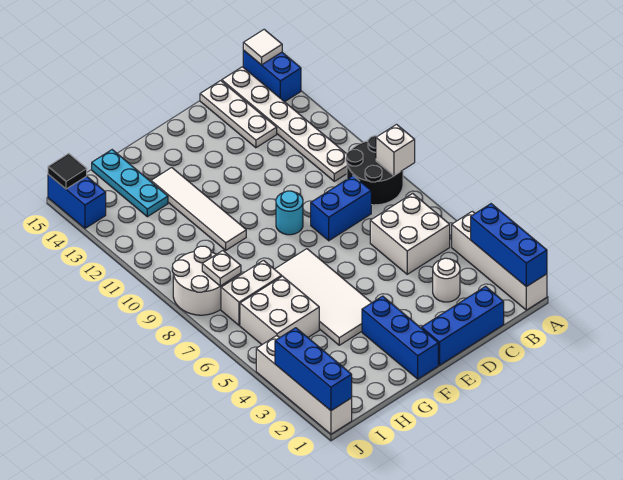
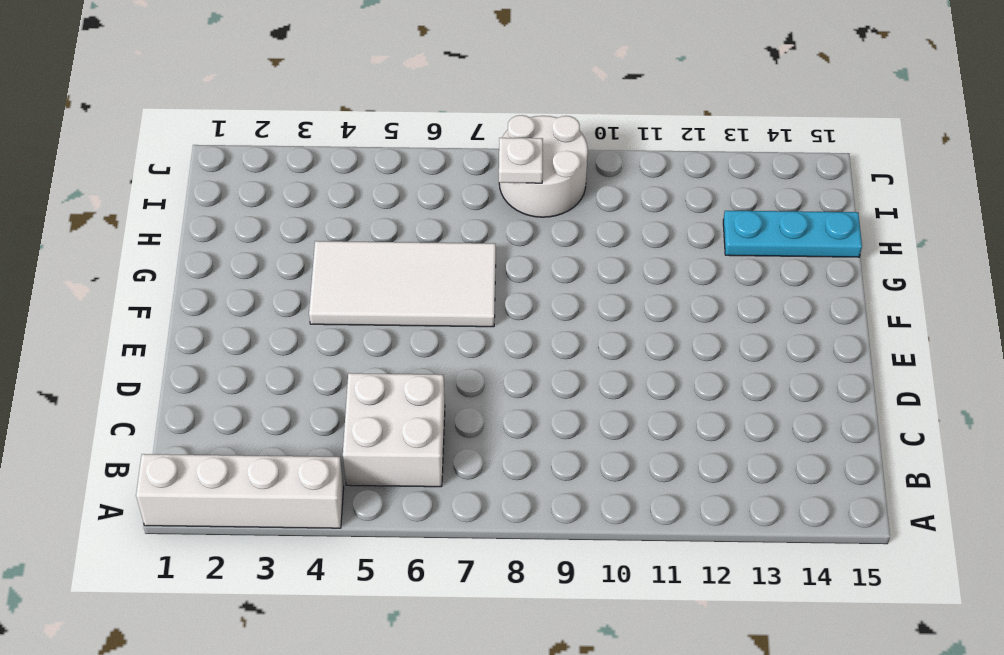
none -> black round brick A8:B9 level 1
none -> blue brick A14:A15 level 1
none -> white plate B10:B15 level 1

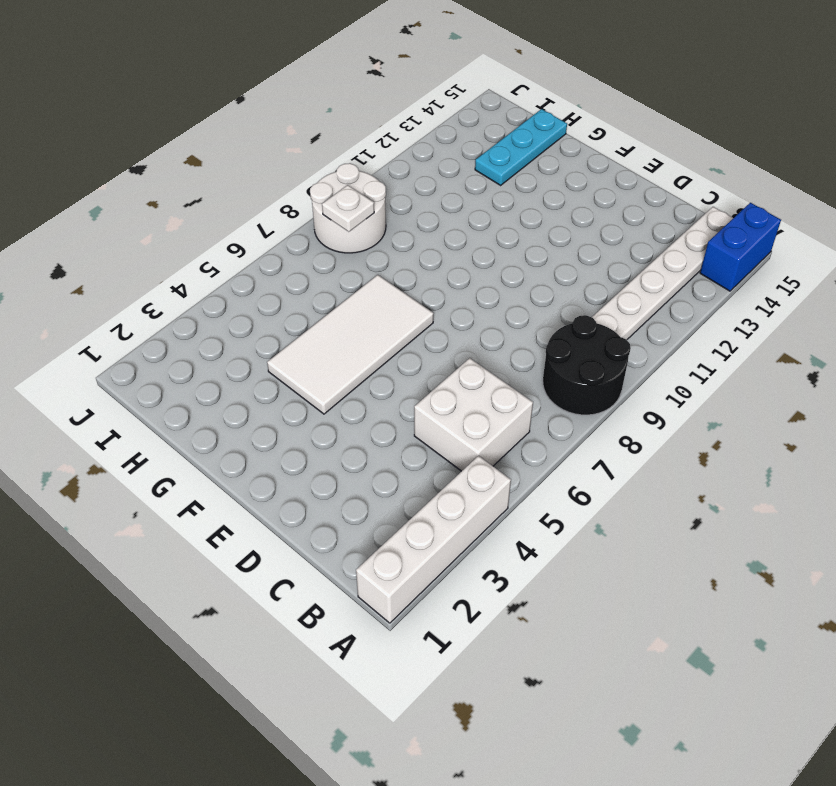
none -> blue brick C1:E1 level 1
none -> white round brick C3 level 1
none -> blue brick C8:D8 level 1

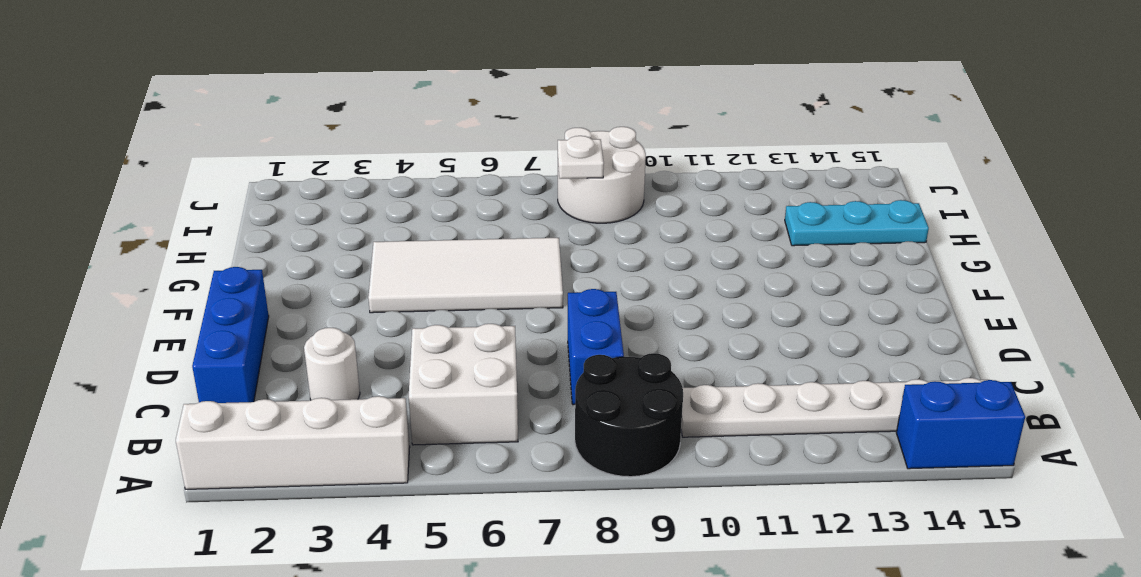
none -> white plate C13:C15 level 1
none -> cyan round brick E9 level 1
none -> blue brick F1:F3 level 1

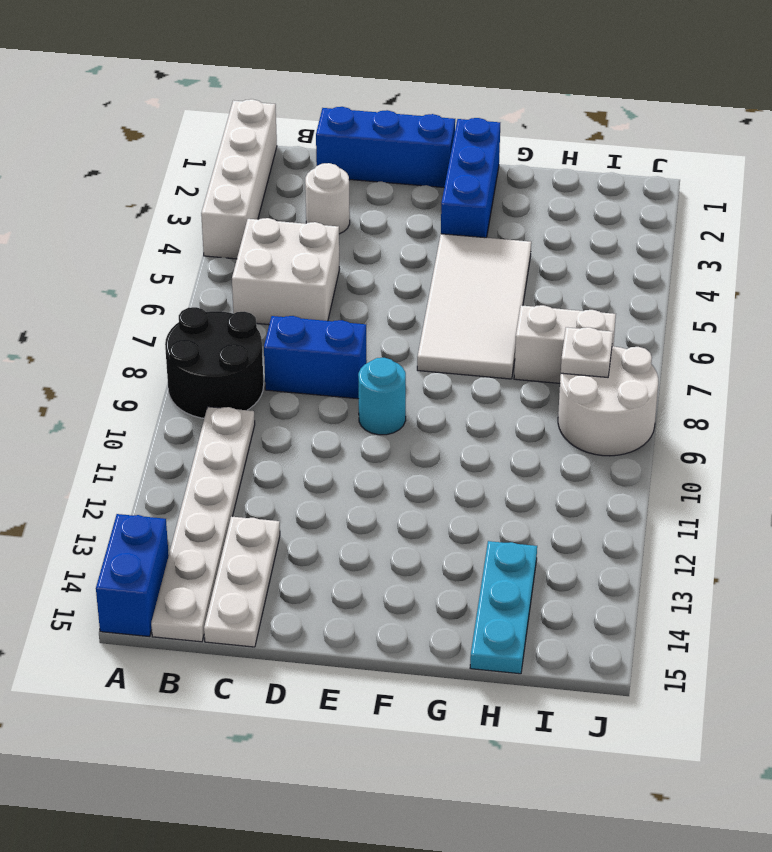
none -> white tile G10:G13 level 1
none -> white brick H5:I6 level 1
none -> white brick J1:J4 level 1

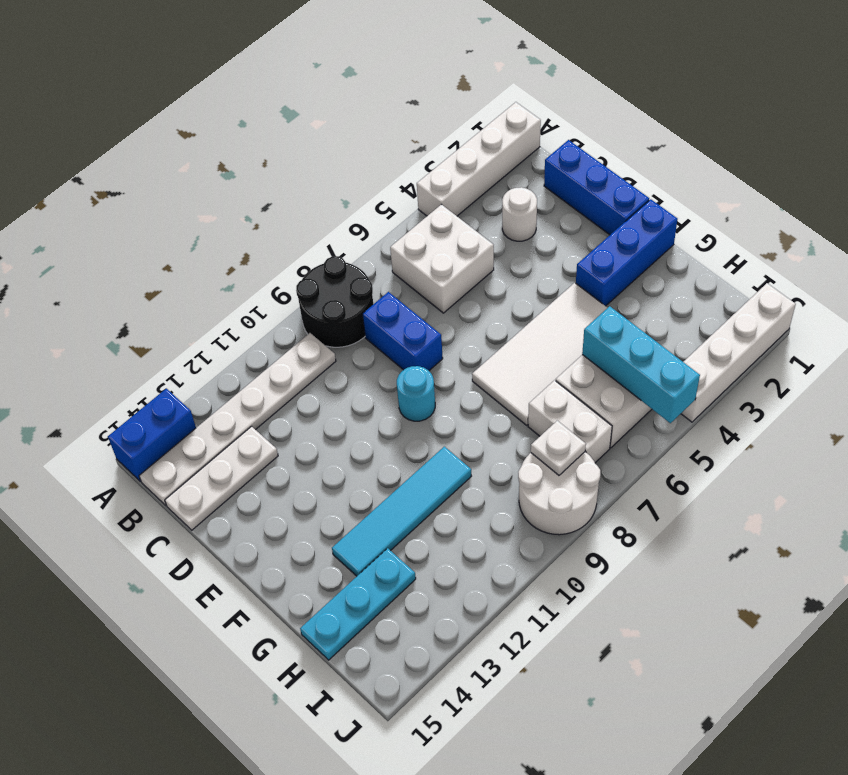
cyan tile G10:G13 level 1 -> white tile G10:G13 level 1
cyan brick H5:J5 level 2 -> none
none -> blue brick J14:J15 level 1
none -> blue brick A1:A3 level 2
none -> white brick A8 level 2

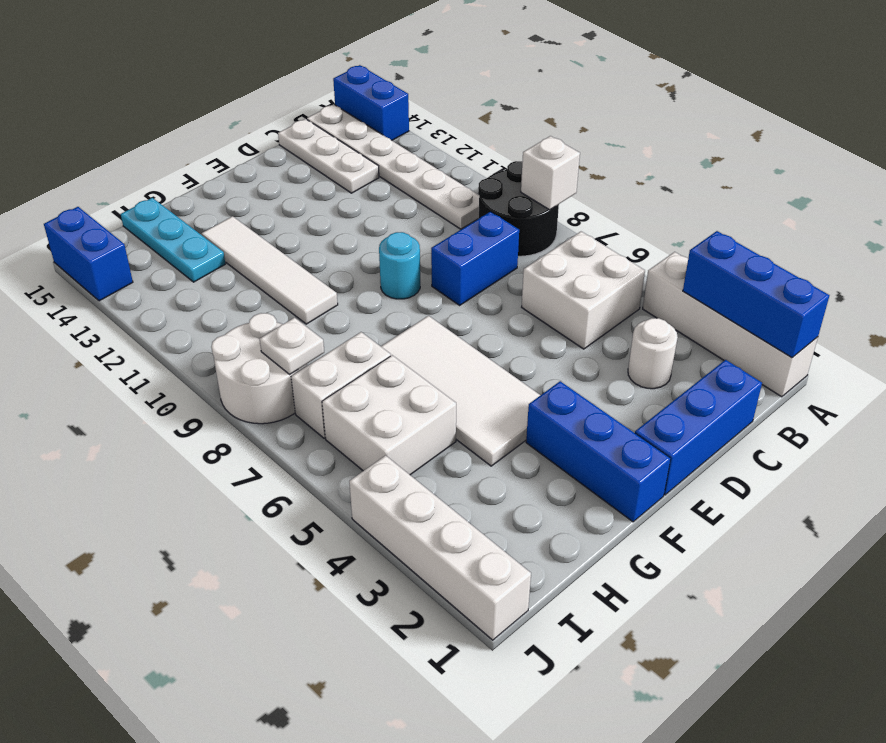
none -> white tile A15 level 2
none -> blue brick J1:J3 level 2
none -> black tile J15 level 2

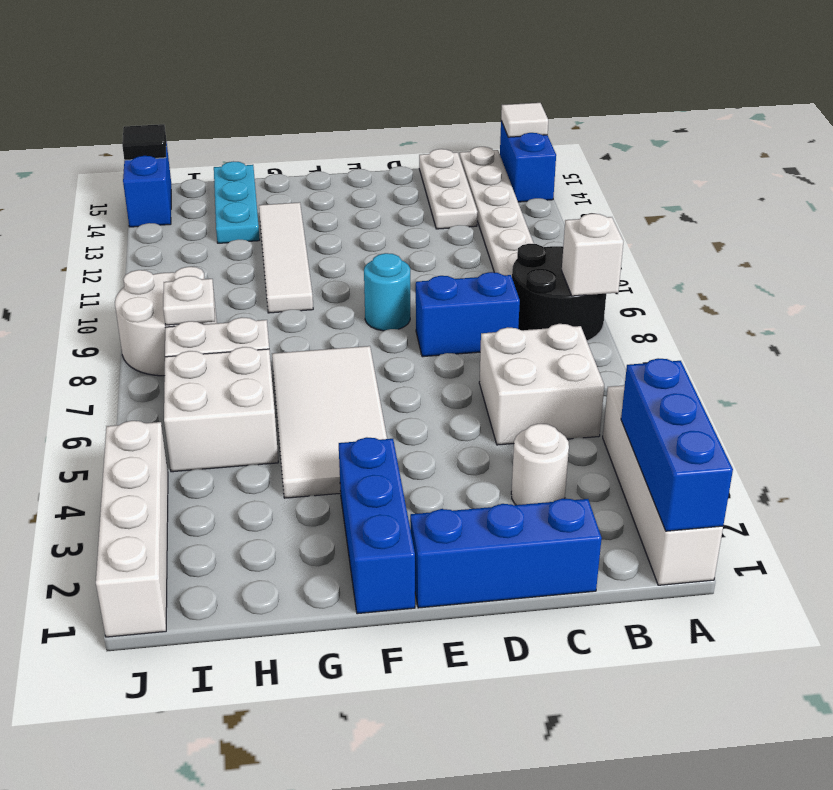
none -> blue brick J1:J3 level 2

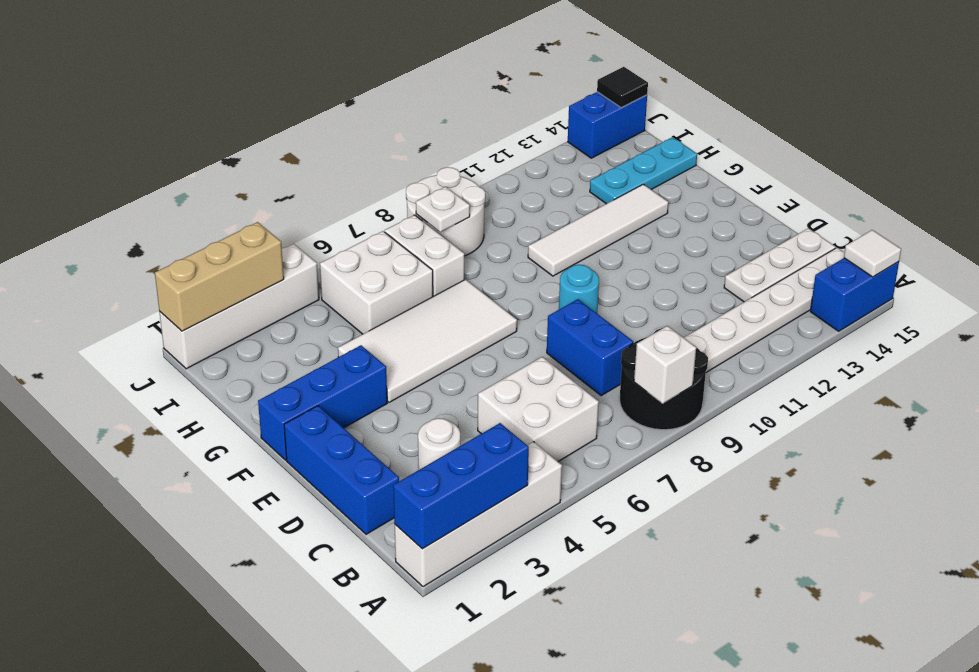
tan brick J1:J3 level 2 -> blue brick J1:J3 level 2

